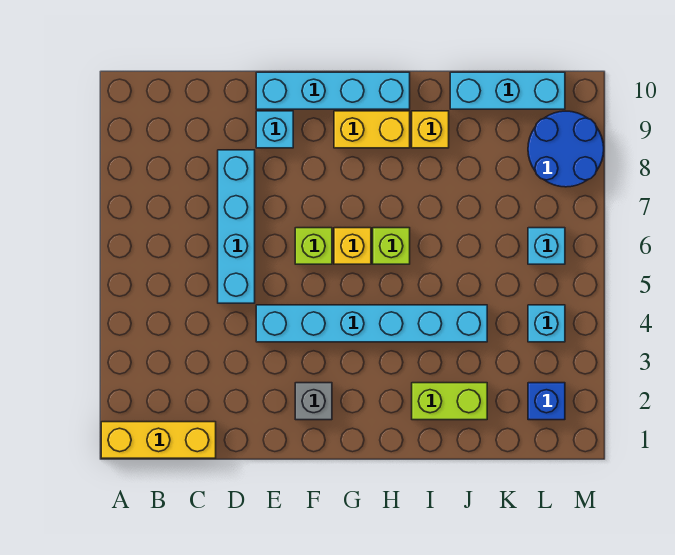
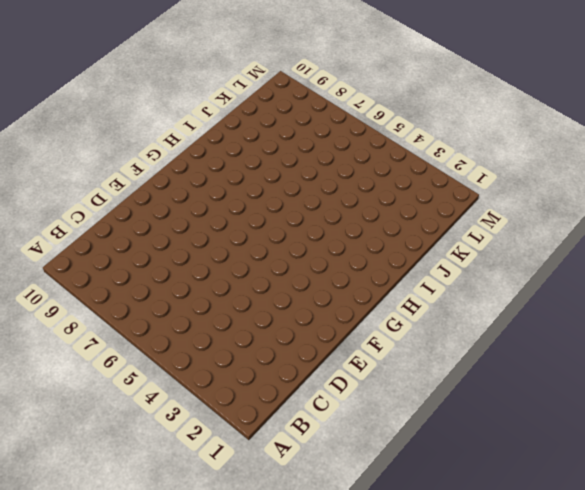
none -> yellow brick A1:C1 level 1
none -> cyan brick D5:D8 level 1
none -> cyan brick E4:J4 level 1

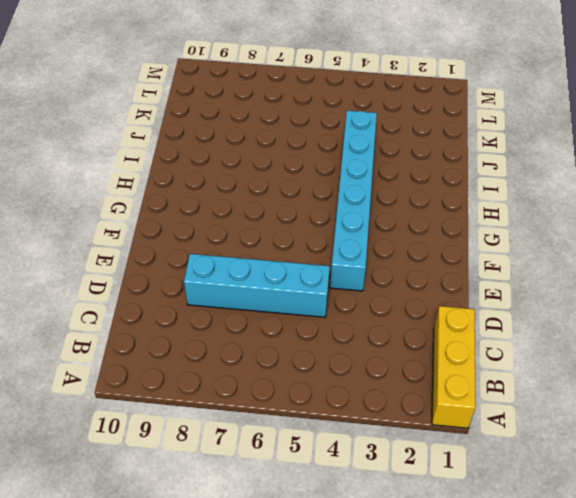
none -> cyan brick E9 level 1
none -> cyan brick E10:H10 level 1
none -> grey brick F2 level 1

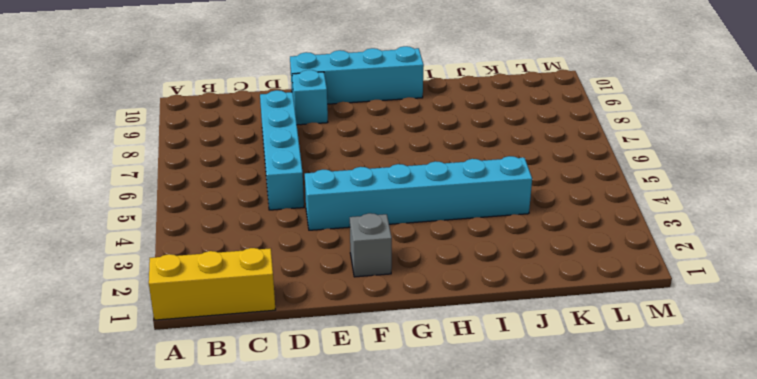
none -> lime brick F6 level 1
none -> yellow brick G6 level 1
none -> yellow brick G9:H9 level 1

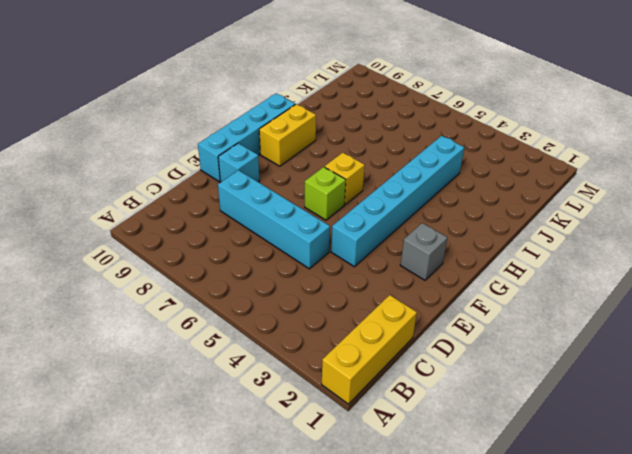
none -> lime brick H6 level 1
none -> lime brick I2:J2 level 1
none -> yellow brick I9 level 1

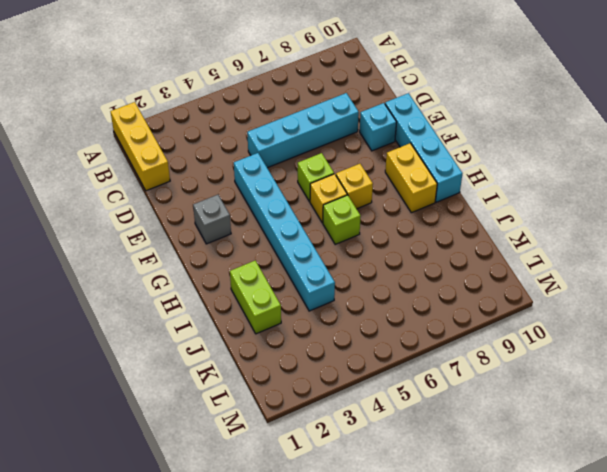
yellow brick G7 level 1 -> yellow brick I9 level 1
none -> cyan brick J10:L10 level 1
none -> blue brick L2 level 1
none -> cyan brick L4 level 1

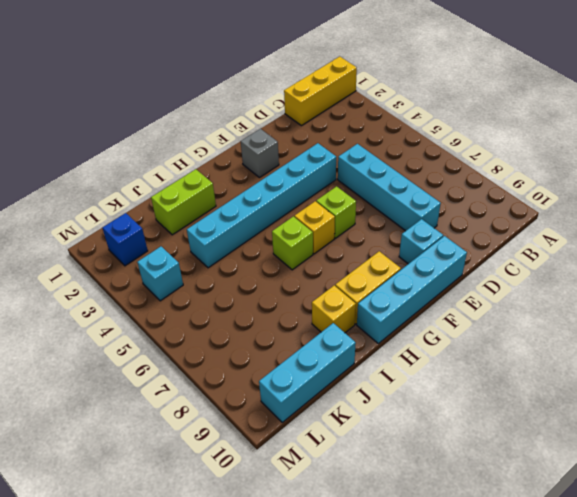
none -> cyan brick L6 level 1
none -> blue round brick L8:M9 level 1

